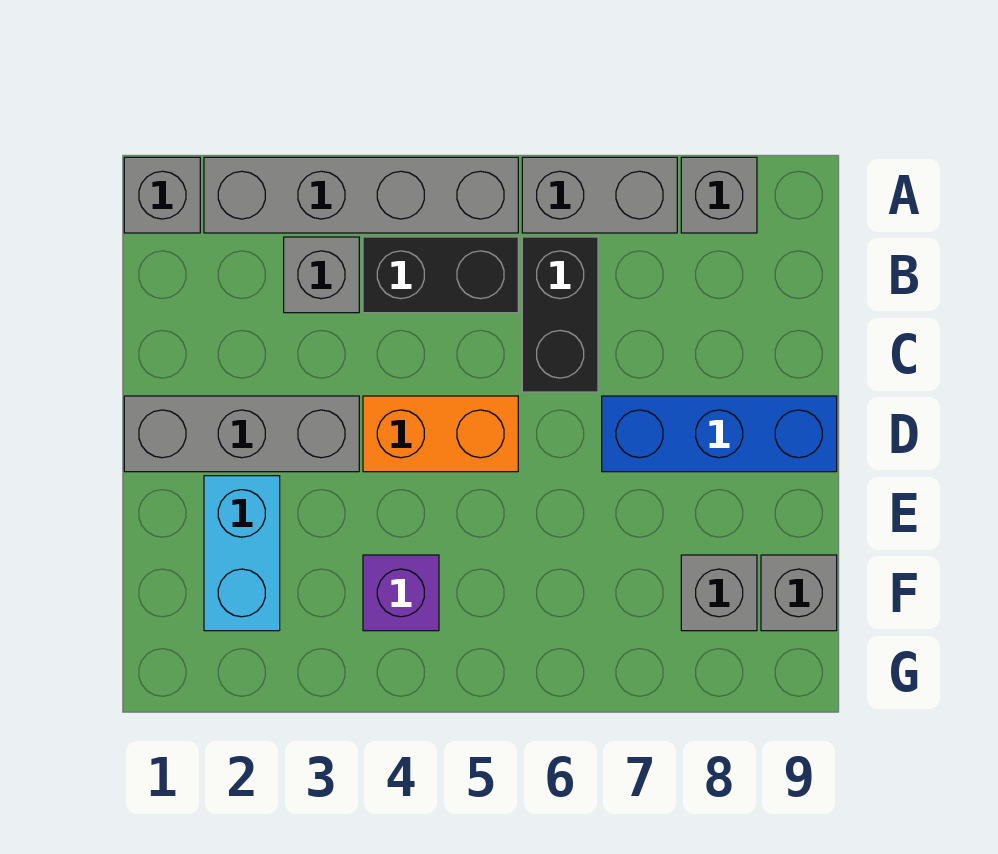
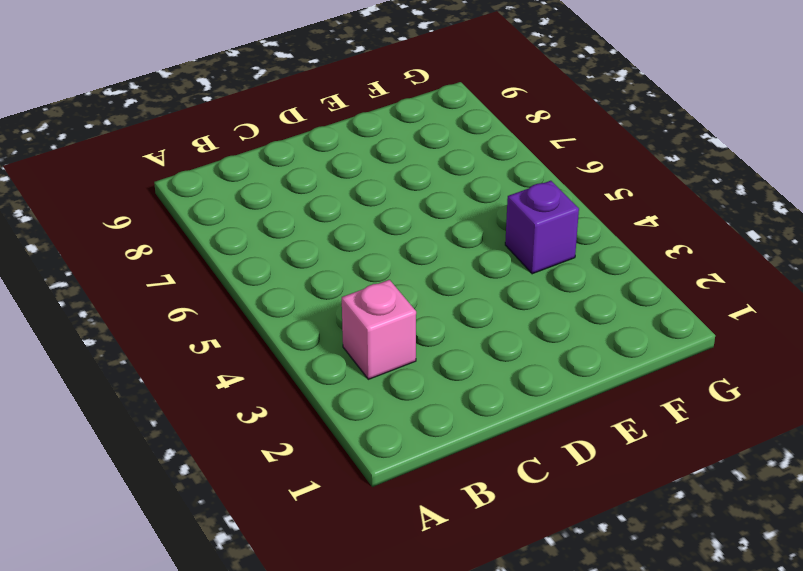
pink brick B3 level 1 -> grey brick B3 level 1
none -> grey brick A1 level 1
none -> grey brick A2:A5 level 1
none -> grey brick A6:A7 level 1

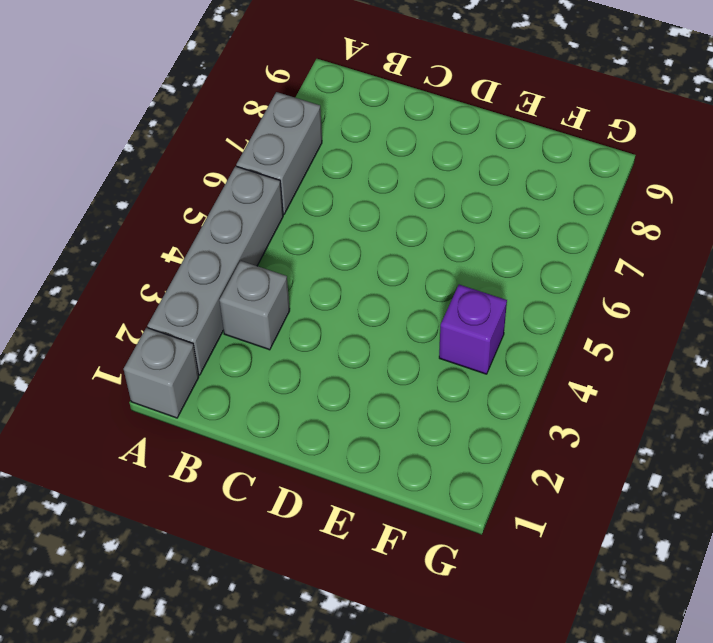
none -> grey brick A8 level 1
none -> black brick B4:B5 level 1
none -> black brick B6:C6 level 1

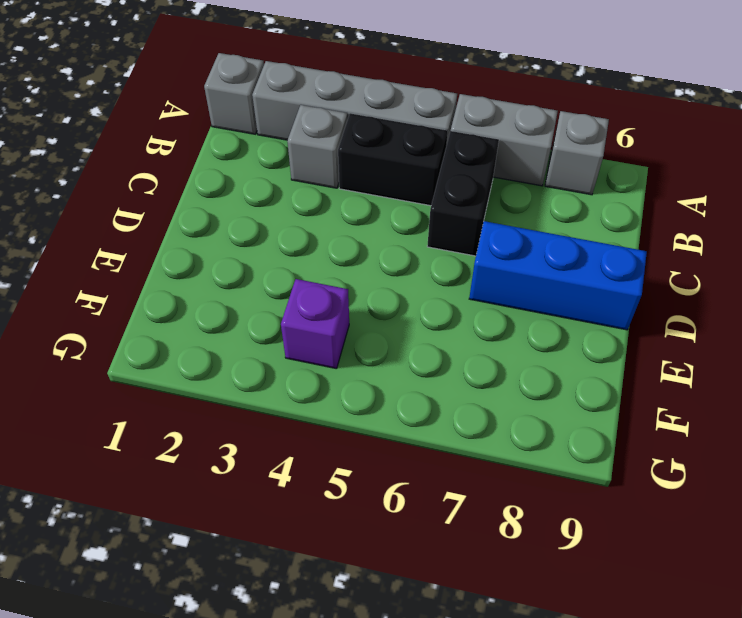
none -> grey brick D1:D3 level 1
none -> orange brick D4:D5 level 1
none -> cyan brick E2:F2 level 1

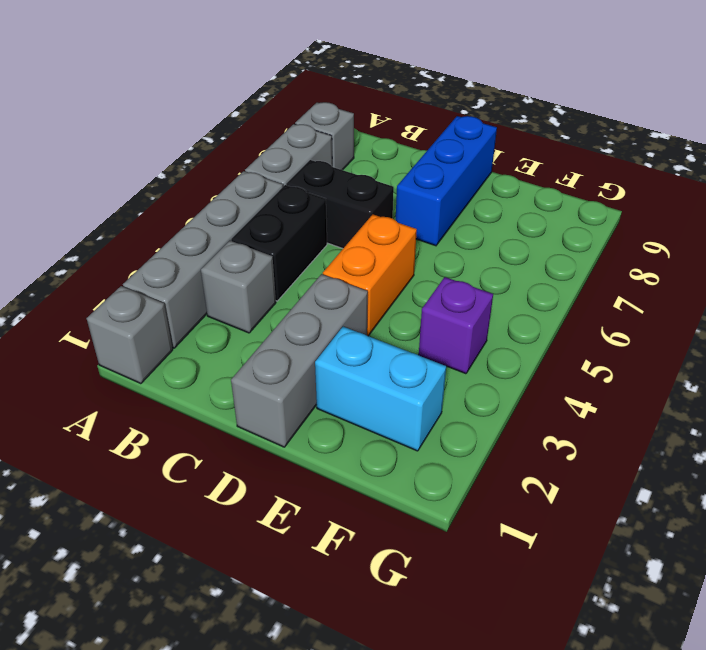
none -> grey brick F8 level 1
none -> grey brick F9 level 1

